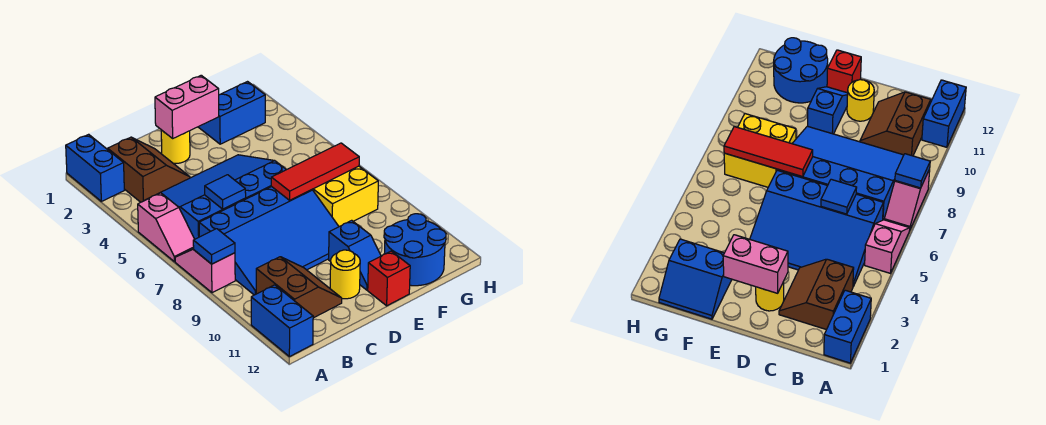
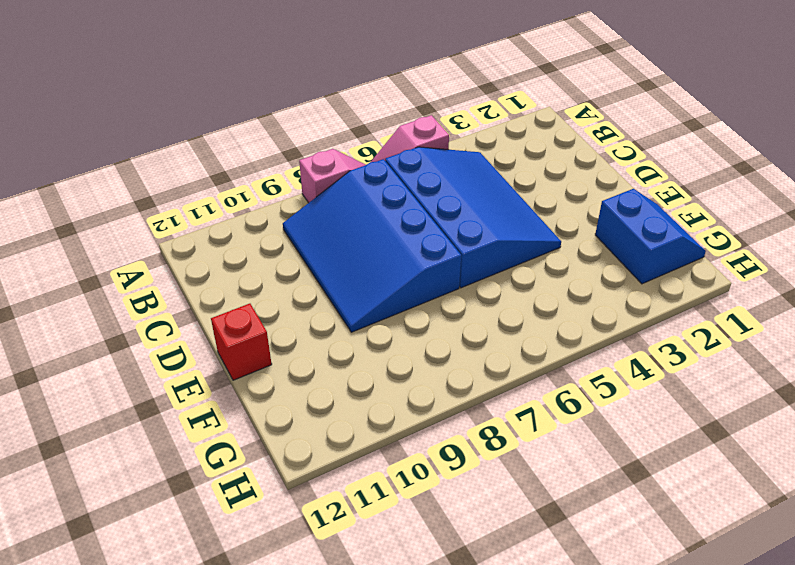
none -> blue brick A1:A2 level 1
none -> blue brick A11:A12 level 1
none -> brown slope B2:C3 level 1 top B

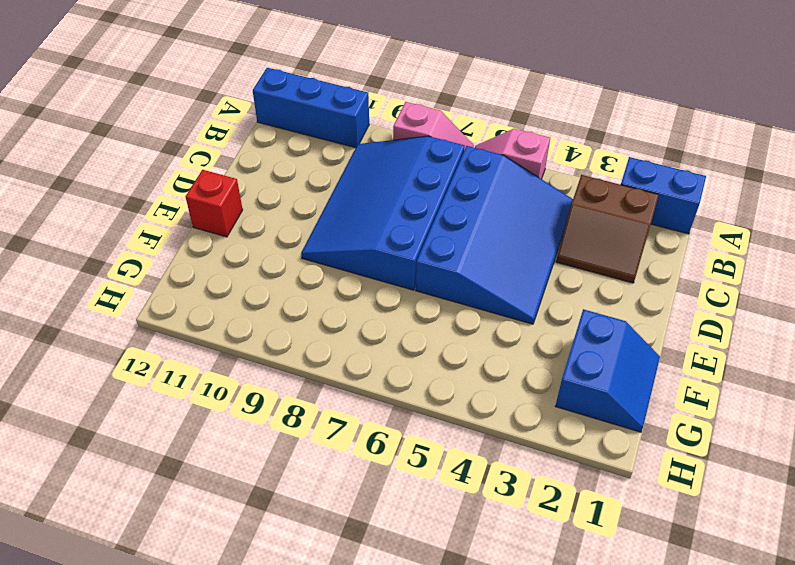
blue brick A10:A12 level 1 -> blue brick A11:A12 level 1
none -> brown slope B10:C11 level 1 top B
none -> yellow round brick D2 level 1
none -> yellow round brick D11 level 1

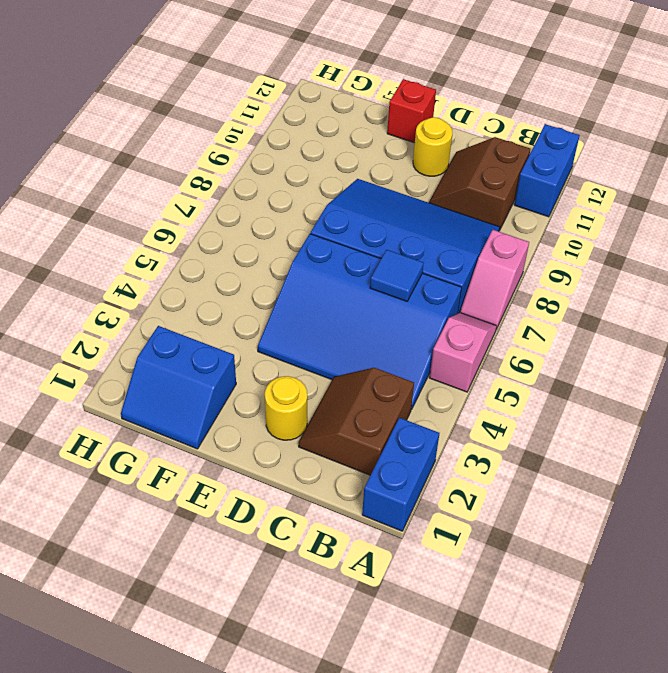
none -> blue slope E10:E11 level 1 top 10
none -> yellow brick F7:G8 level 1
none -> blue round brick F11:G12 level 1

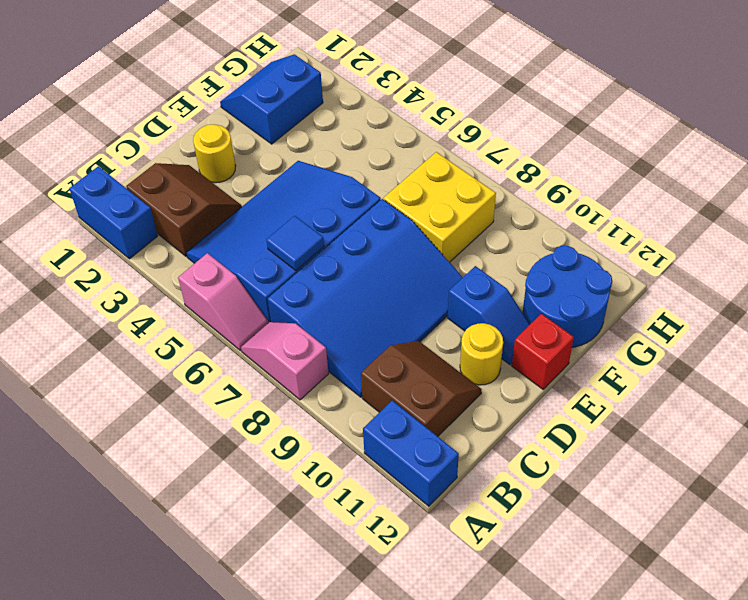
none -> blue tile A8 level 2
none -> pink brick D2:E2 level 2
none -> red tile E7:G7 level 2

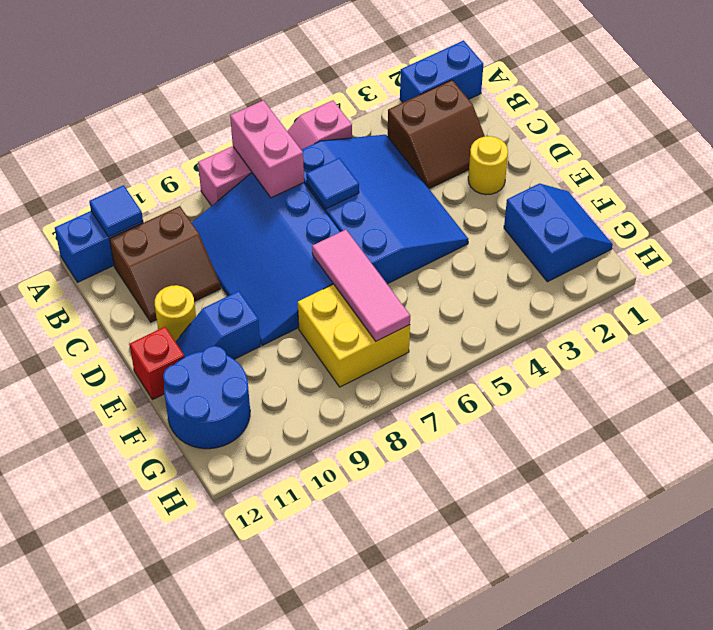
pink brick A7:B7 level 2 -> pink brick D2:E2 level 2
blue tile A11 level 2 -> blue tile A8 level 2
pink tile E7:G7 level 2 -> red tile E7:G7 level 2

